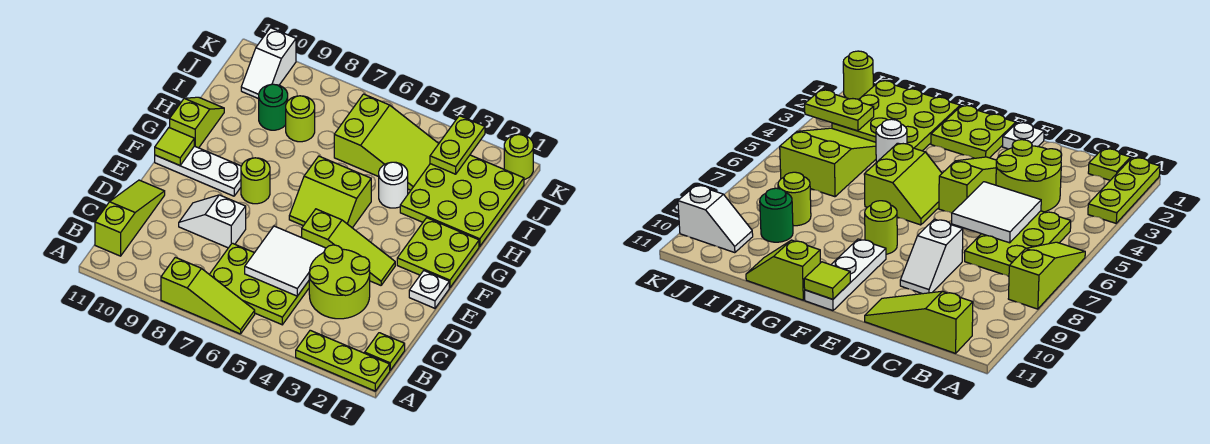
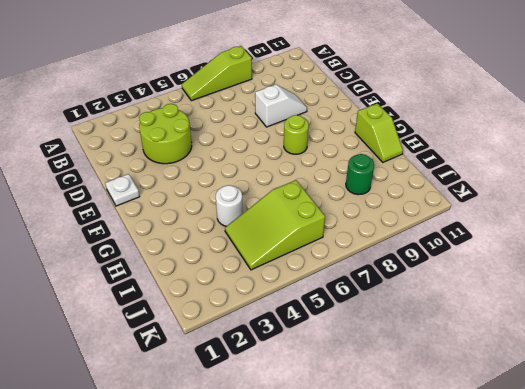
none -> lime plate A1:A3 level 1
none -> lime plate B1 level 1
none -> lime plate B5:C7 level 1

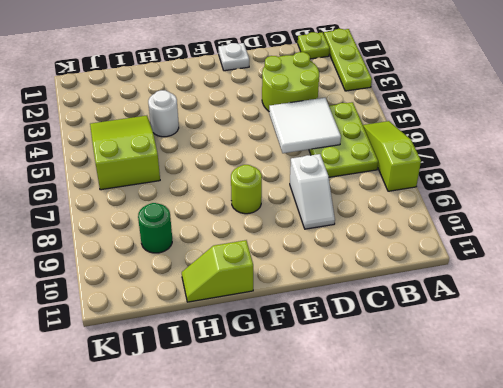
none -> lime slope B11:D11 level 1 top B
none -> lime slope E3:E5 level 1 top 5
none -> lime plate F1:G2 level 1

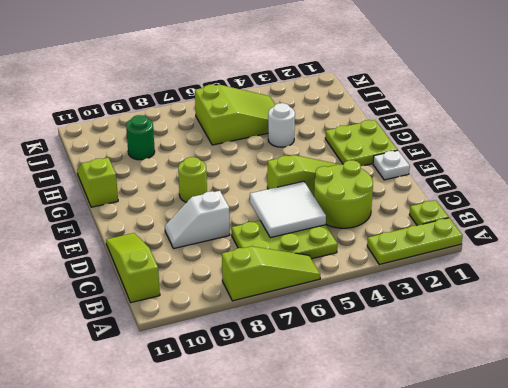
none -> lime slope F5:G6 level 1 top G
none -> white plate F9:F11 level 1
none -> lime plate H1:J3 level 1

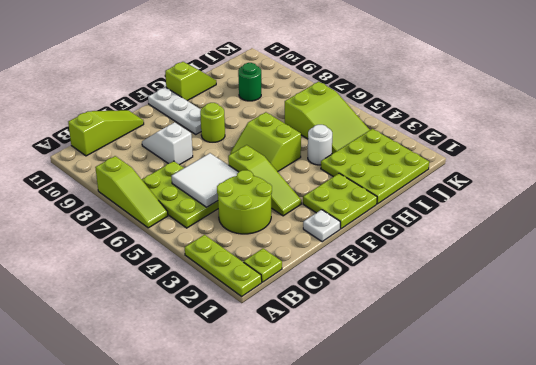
none -> lime round brick I8 level 1
none -> white slope J10:K10 level 1 top K
none -> lime round brick K1 level 1

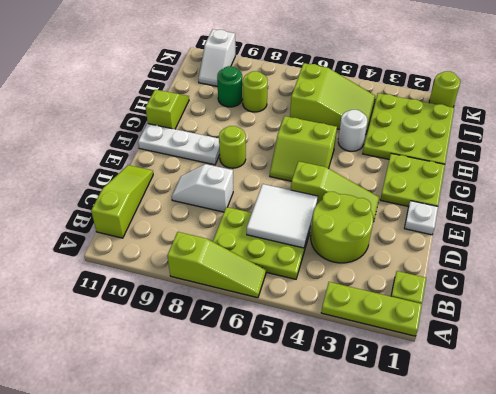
none -> lime tile F11 level 2
none -> lime plate J3:K3 level 2

